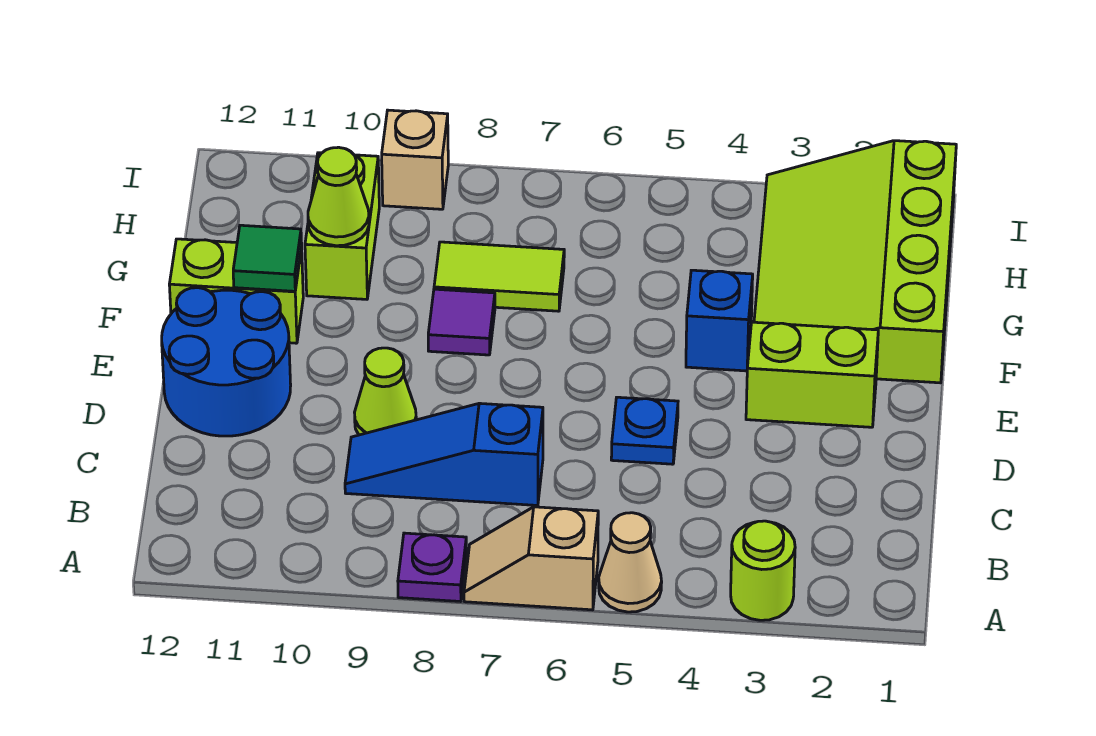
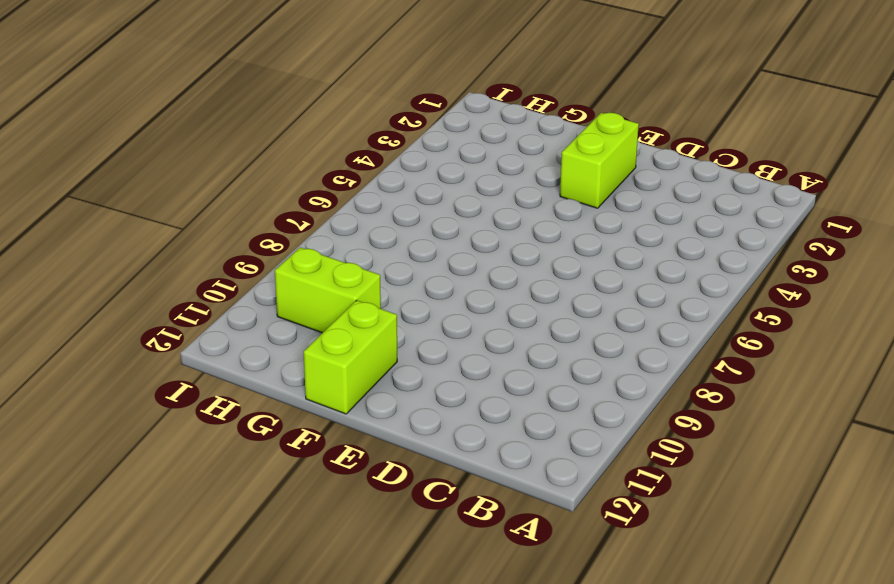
none -> lime round brick A3 level 1
none -> tan cone A5 level 1
none -> tan slope A6:A7 level 1 top 6

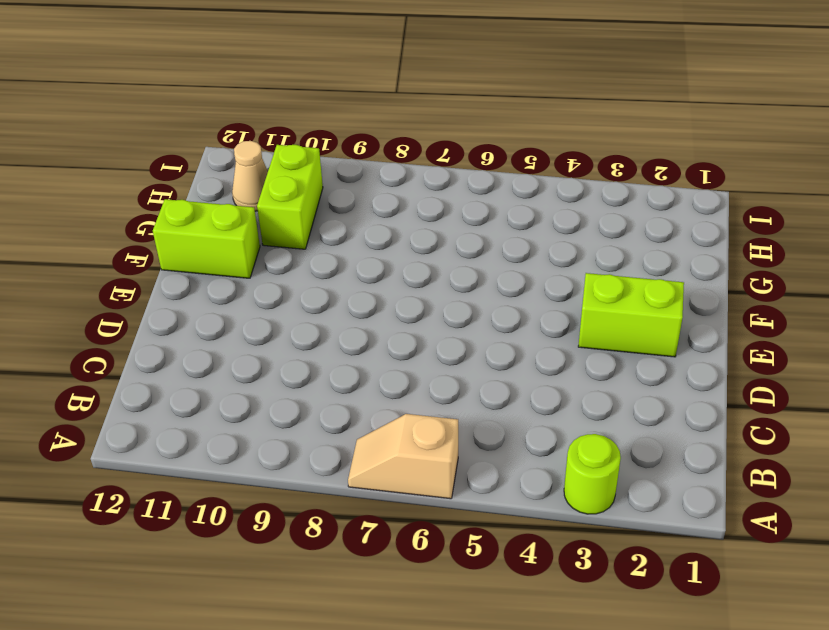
tan cone H11 level 1 -> tan cone A5 level 1
none -> purple plate A8 level 1
none -> blue slope C7:C9 level 1 top 7
none -> blue plate D5 level 1

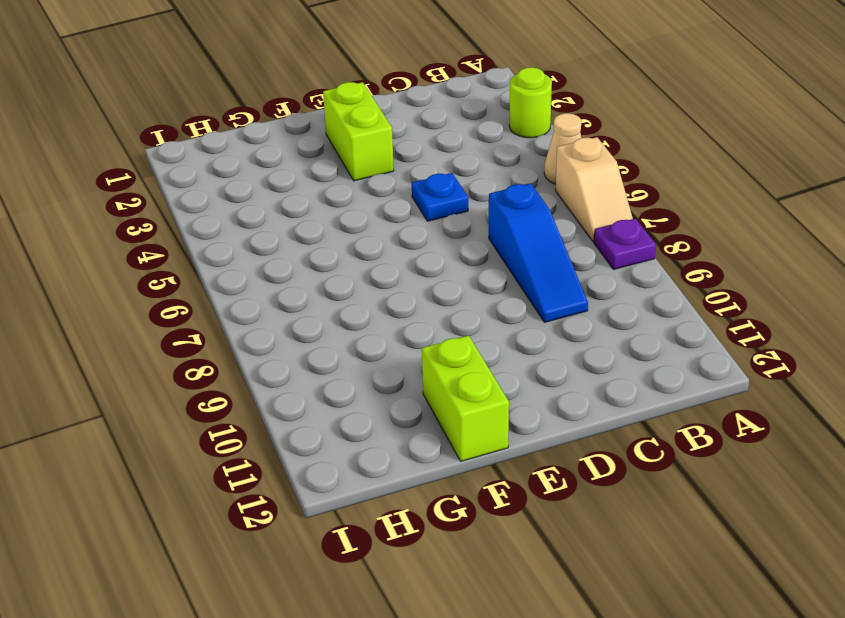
none -> lime cone D9 level 1
none -> blue round brick D11:E12 level 1
none -> lime slope F1:I3 level 1 top 1

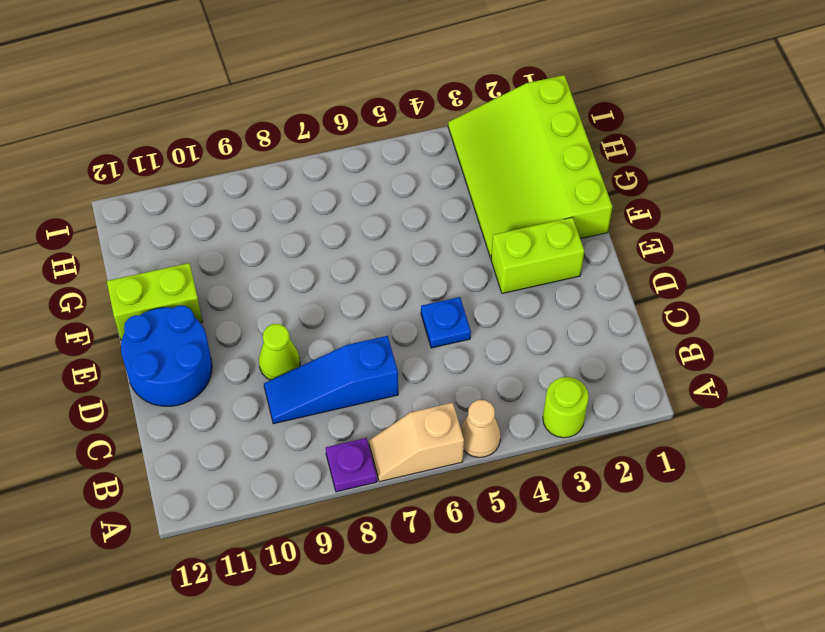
none -> blue brick F4 level 1
none -> purple tile F8 level 1
none -> lime tile G7:G8 level 1

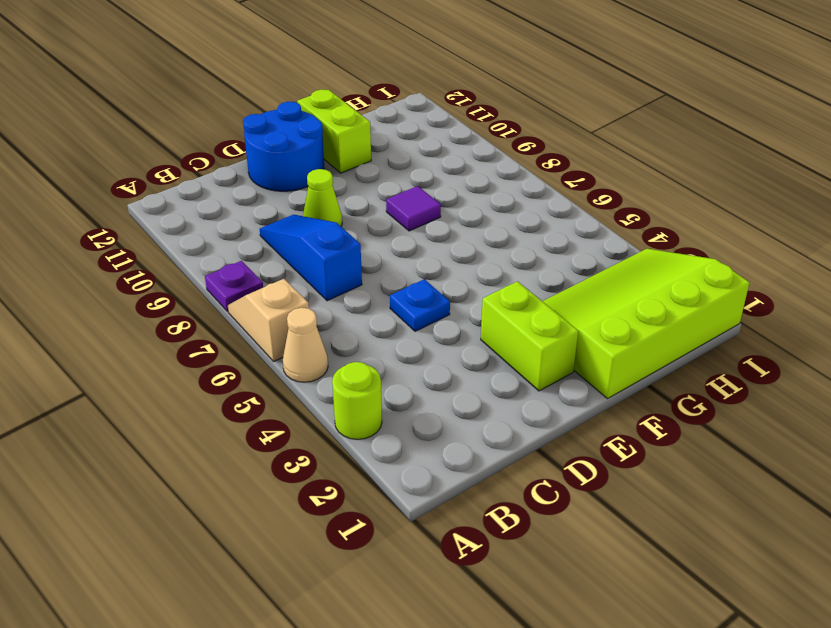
none -> blue brick F4 level 1
none -> lime tile G7:G8 level 1
none -> lime brick G10:H10 level 1

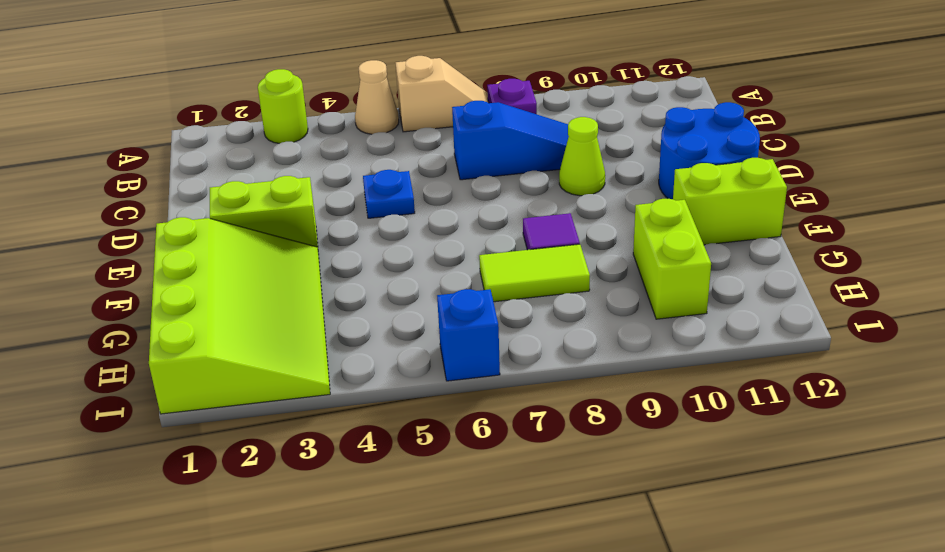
blue brick I6 level 1 -> blue brick F4 level 1
none -> tan brick I9 level 1
none -> green tile F11 level 2
none -> lime cone G10 level 2

